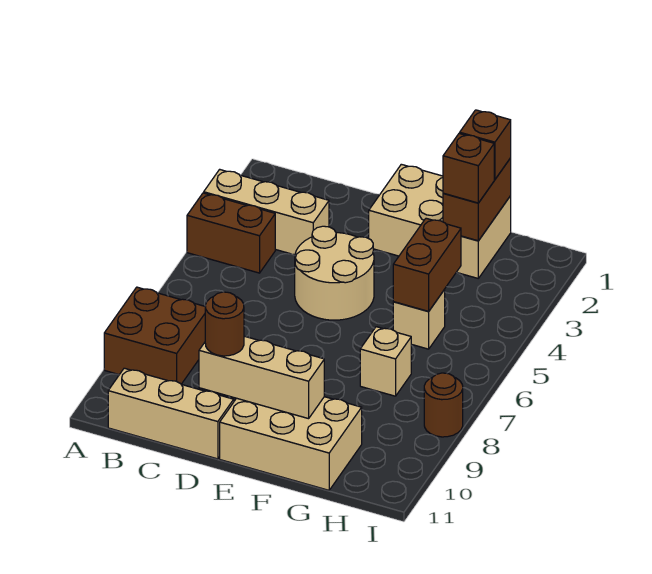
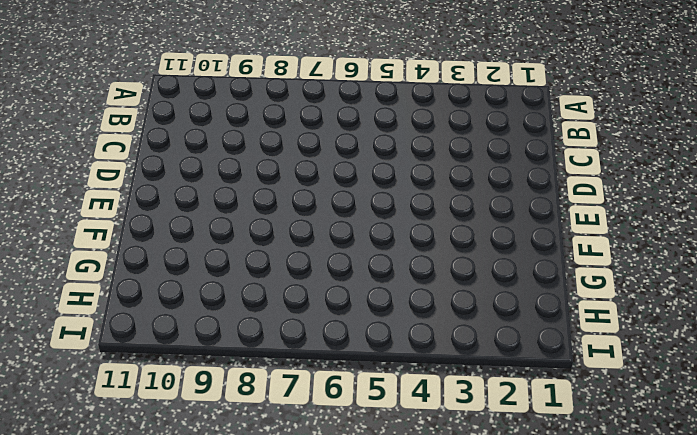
none -> tan brick A3:C3 level 1
none -> brown brick A4:B4 level 1
none -> brown brick A8:B9 level 1

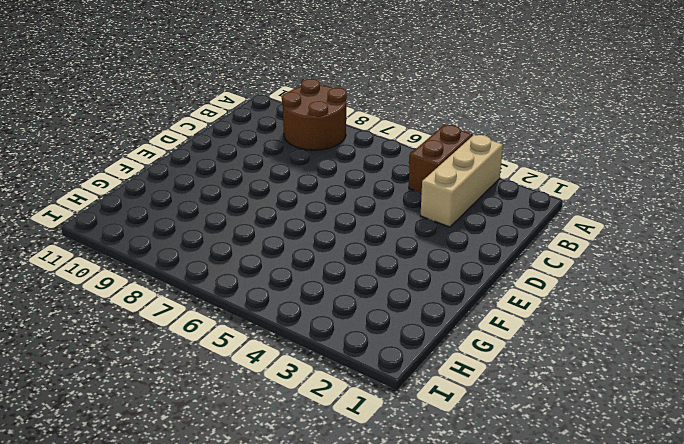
brown round brick A8:B9 level 1 -> brown brick A8:B9 level 1
none -> tan brick B11:D11 level 1
none -> tan round brick D4:E5 level 1
none -> tan brick E1:G2 level 1

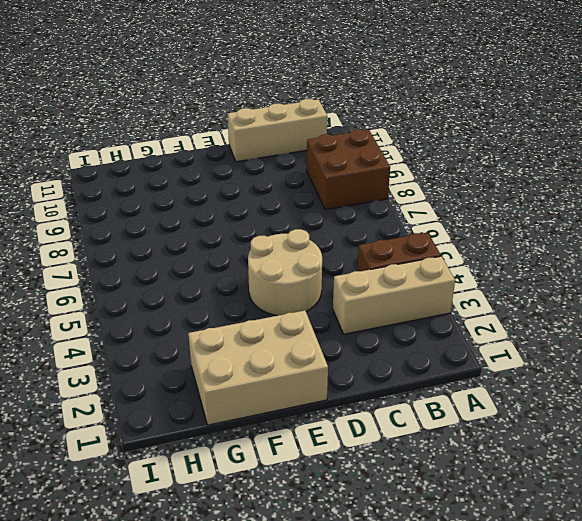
none -> tan brick E10:G11 level 1
none -> tan brick G5 level 1
none -> tan brick G7 level 1

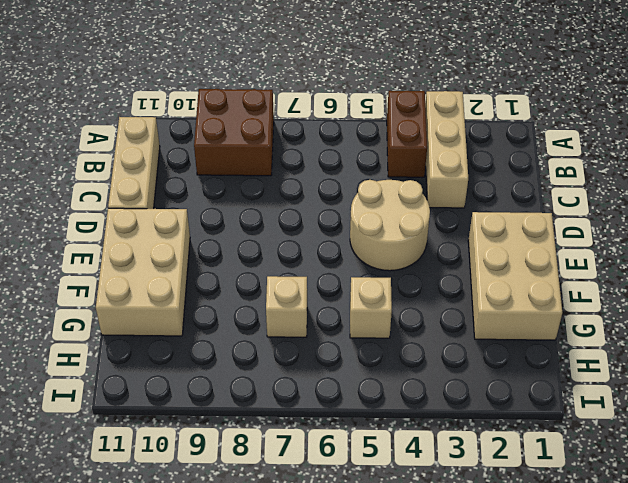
none -> brown round brick I8 level 1
none -> tan brick D10:F10 level 2
none -> brown brick G1:G2 level 2

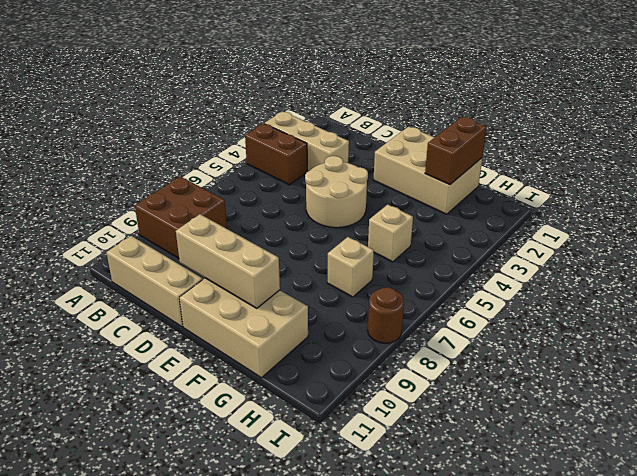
none -> brown brick G4:G5 level 2
none -> brown round brick D10 level 3
none -> brown brick G1 level 3

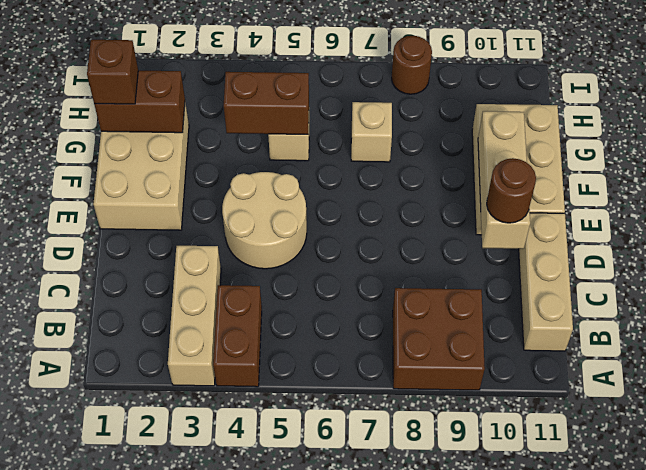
none -> brown brick G2 level 3

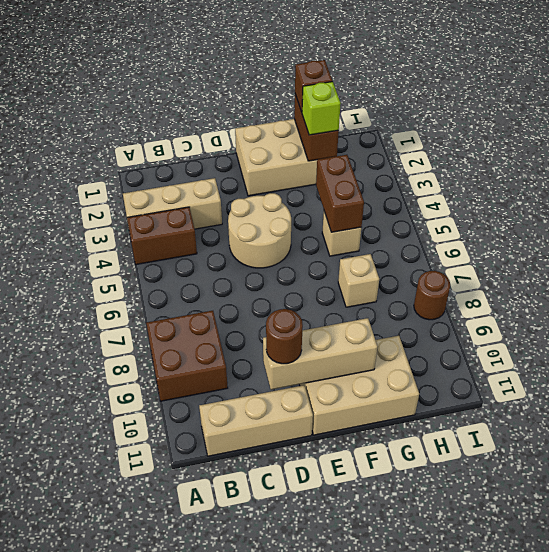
lime brick G2 level 3 -> brown brick G2 level 3

